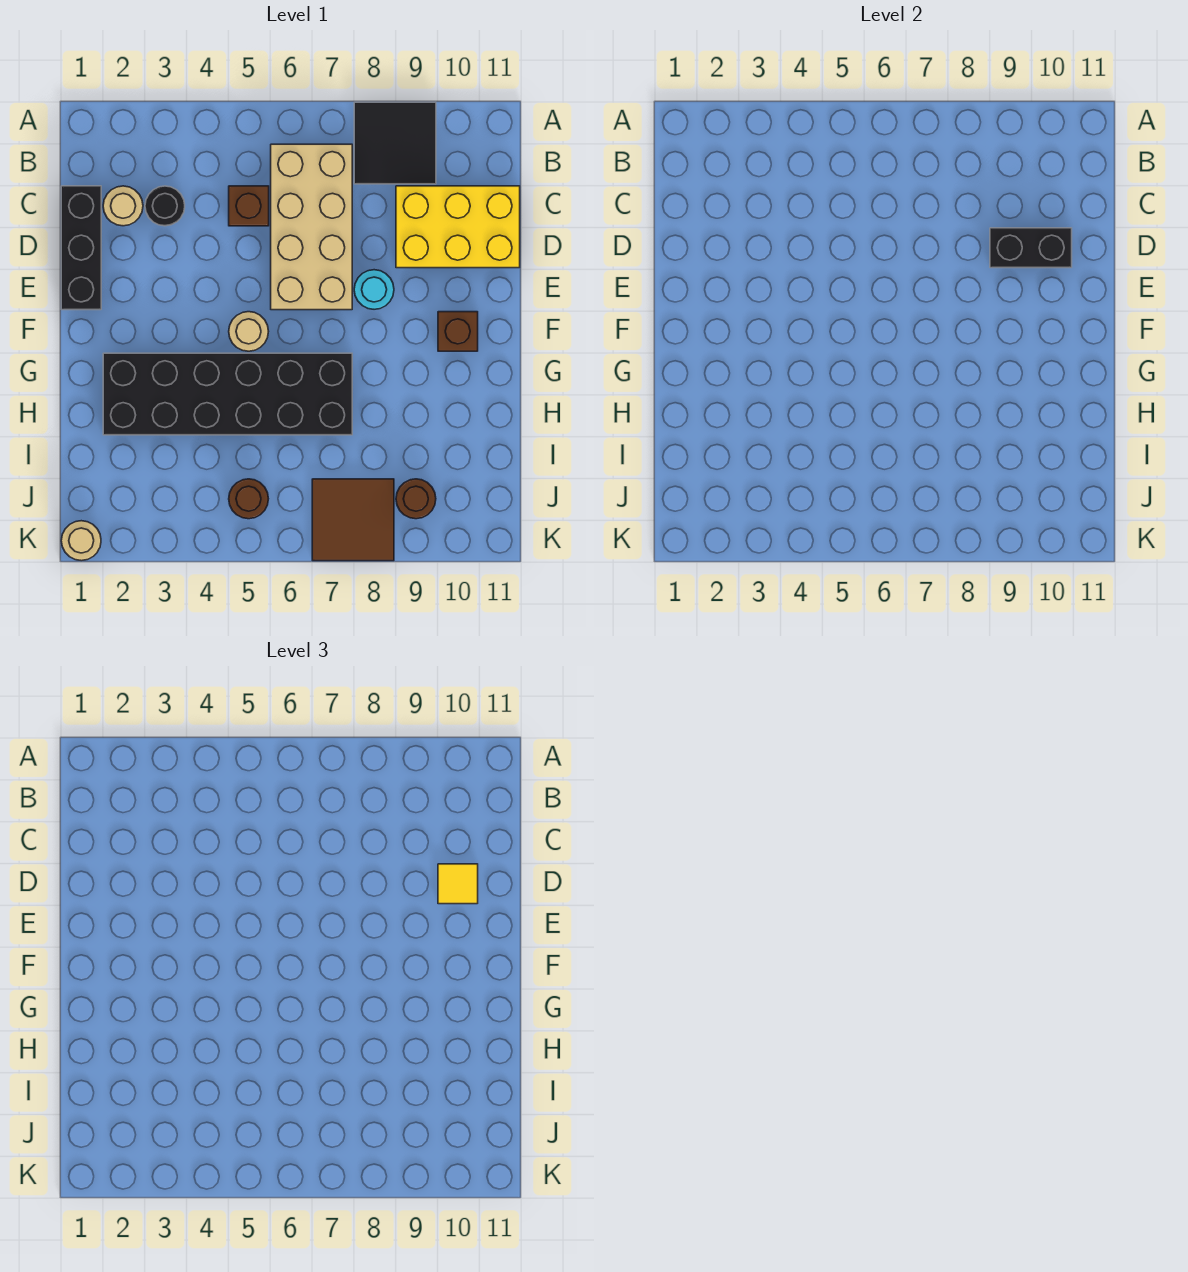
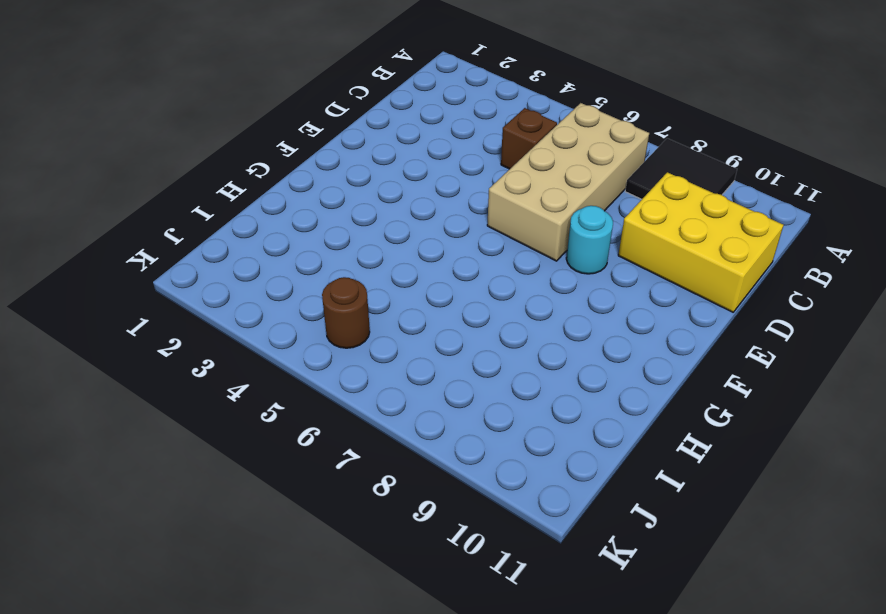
none -> black brick C1:E1 level 1
none -> tan round brick C2 level 1
none -> black round brick C3 level 1

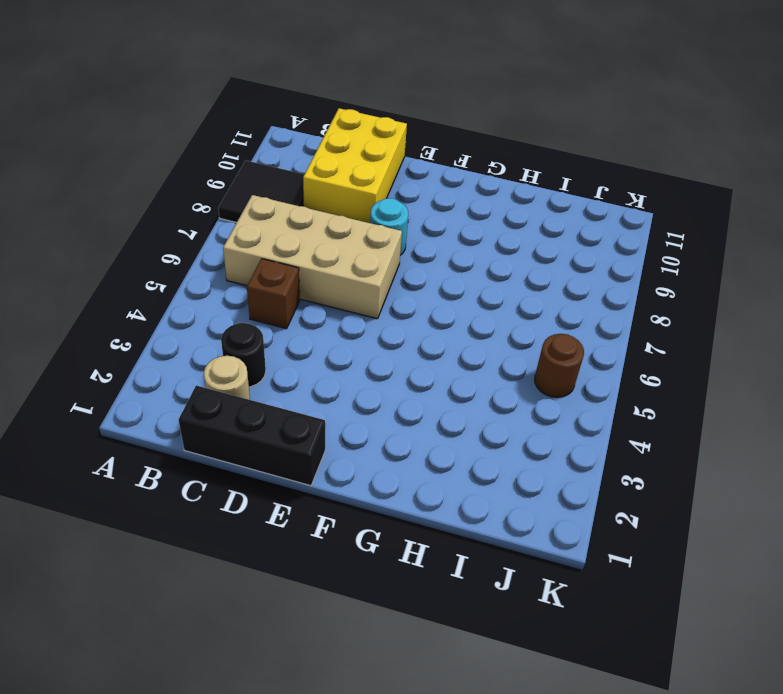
none -> tan round brick F5 level 1
none -> brown brick F10 level 1
none -> black brick G2:H7 level 1

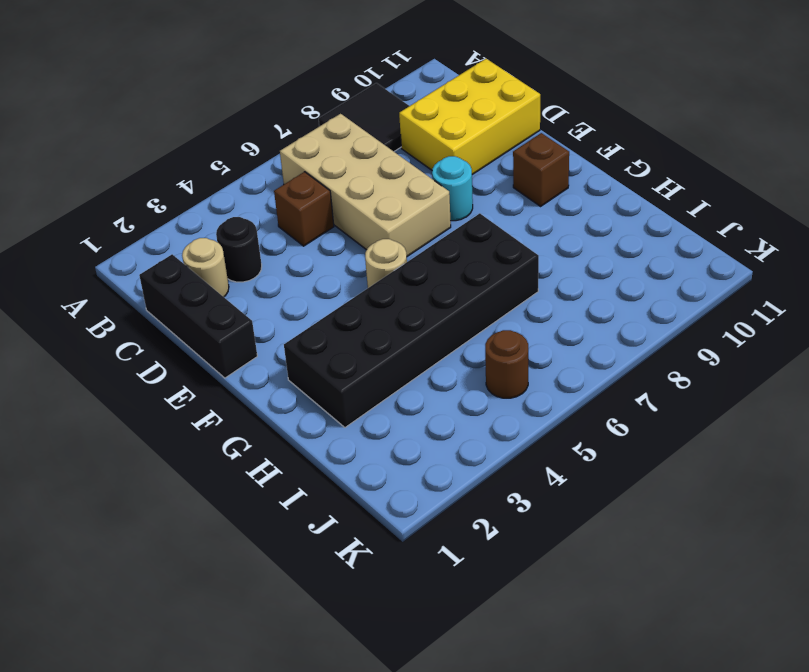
none -> brown tile J7:K8 level 1
none -> brown round brick J9 level 1
none -> tan round brick K1 level 1

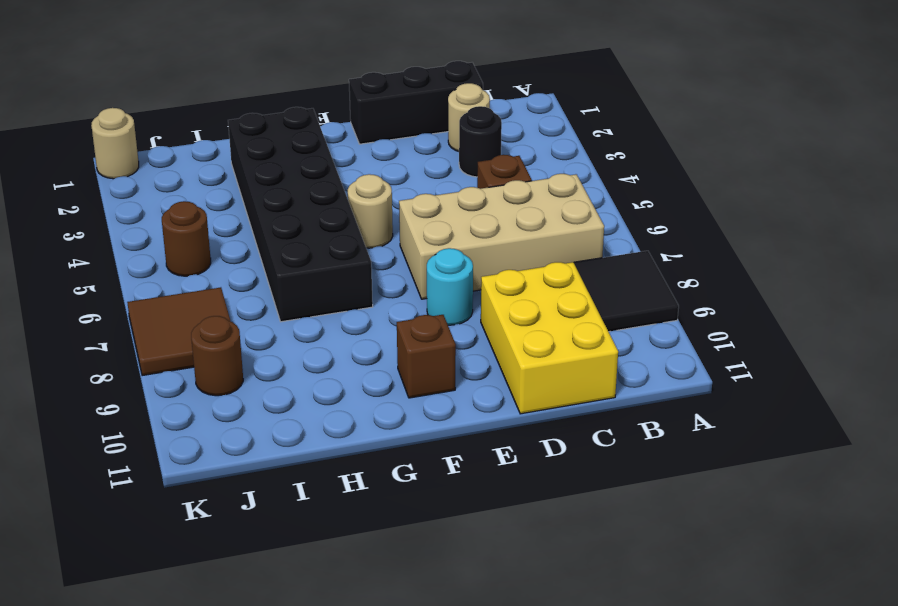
none -> black brick D9:D10 level 2
none -> yellow tile D10 level 3

